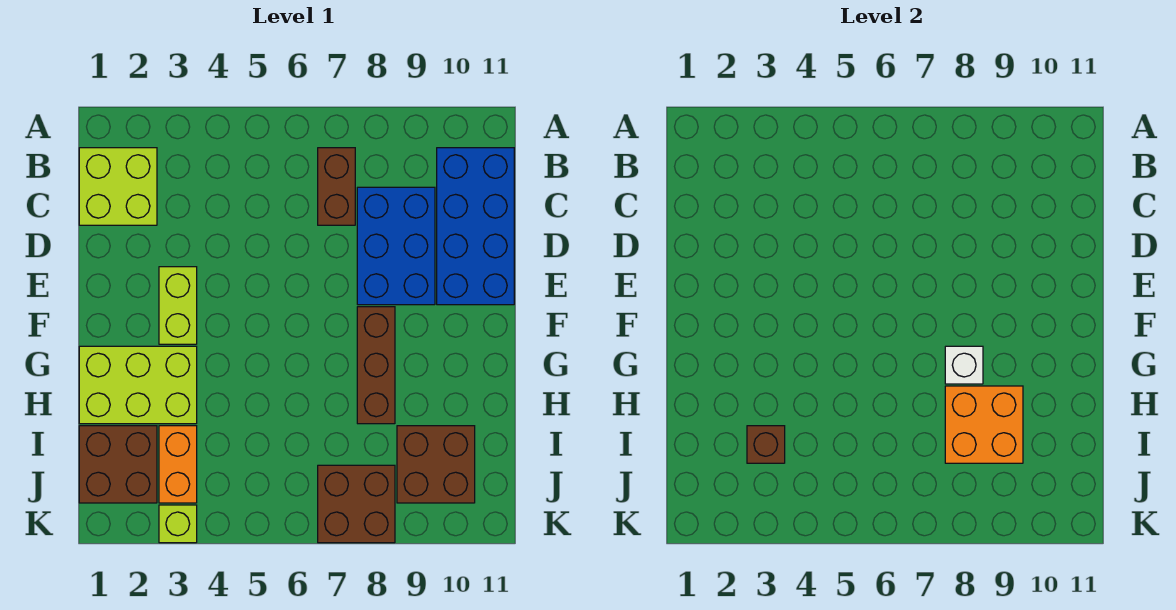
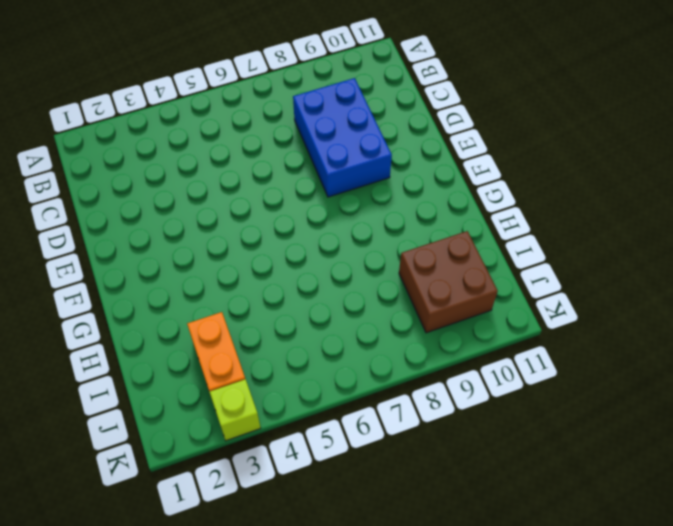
none -> lime brick B1:C2 level 1
none -> brown brick B7:C7 level 1
none -> blue brick B10:E11 level 1

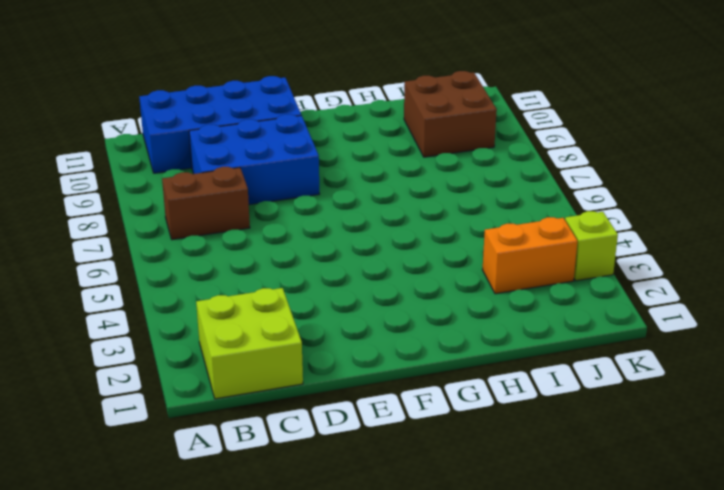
none -> lime brick E3:F3 level 1
none -> brown brick F8:H8 level 1
none -> lime brick G1:H3 level 1

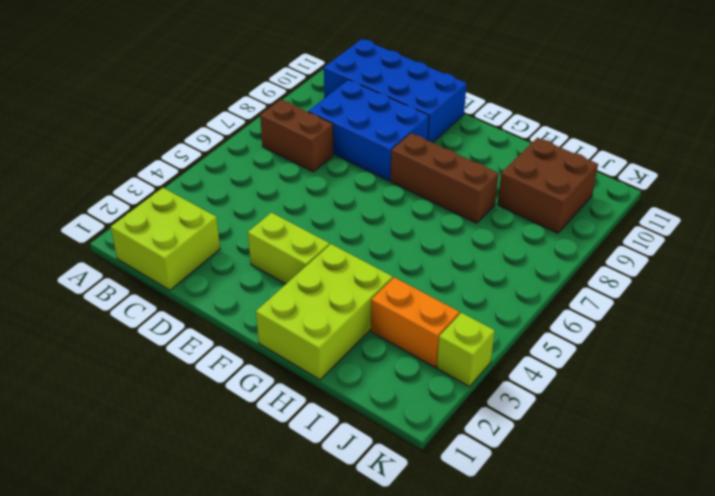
none -> brown brick I1:J2 level 1
none -> brown brick J7:K8 level 1
none -> white brick G8 level 2

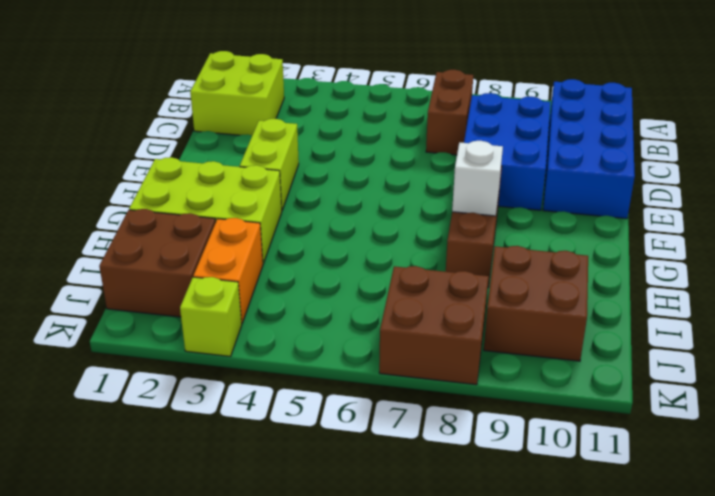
none -> orange brick H8:I9 level 2
none -> brown brick I3 level 2

